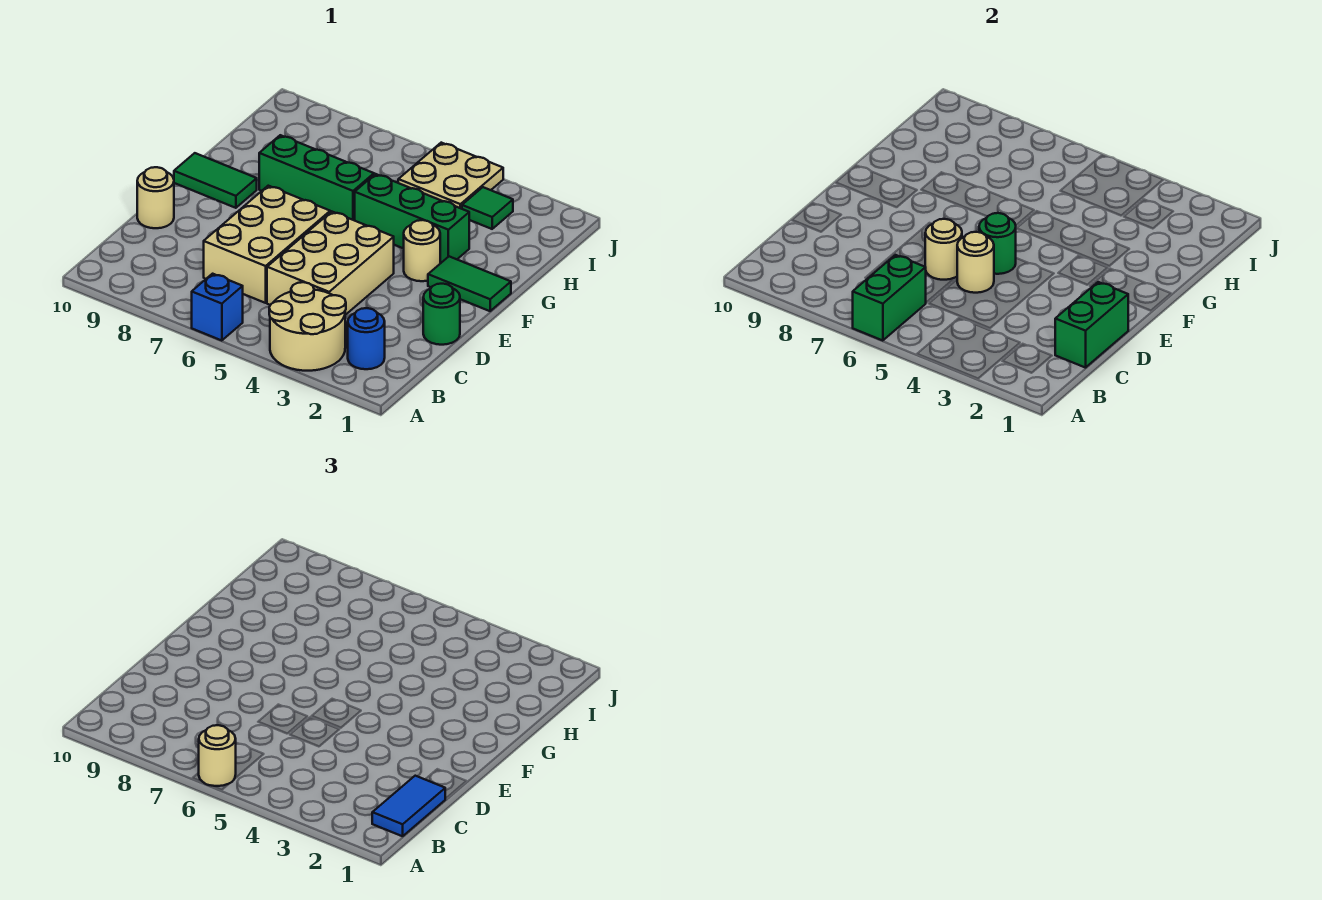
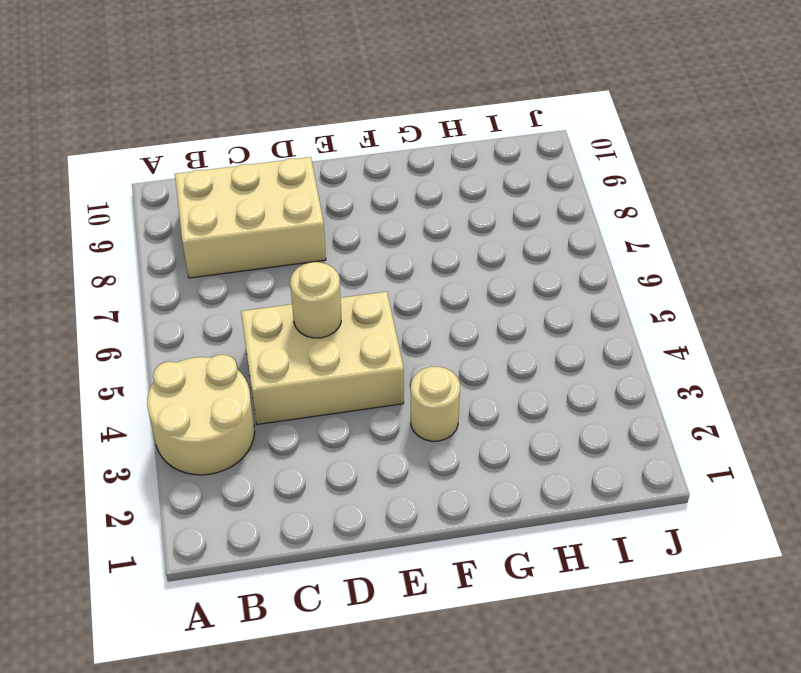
tan brick B8:D9 level 1 -> tan brick C6:E7 level 1
none -> blue brick A6 level 1
none -> blue round brick B2 level 1
none -> green round brick D1 level 1

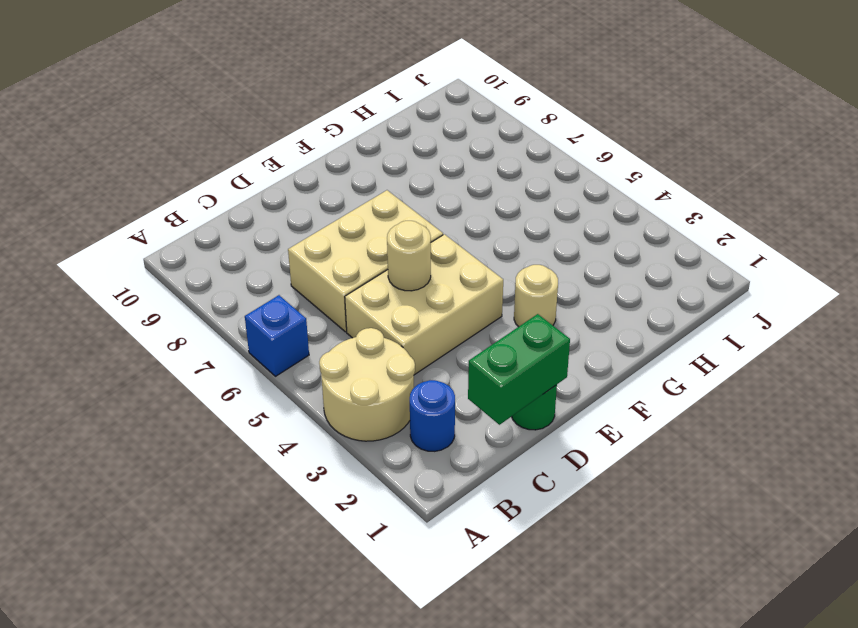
none -> tan round brick D10 level 1
none -> green tile F1:F2 level 1
none -> green tile F9:F10 level 1

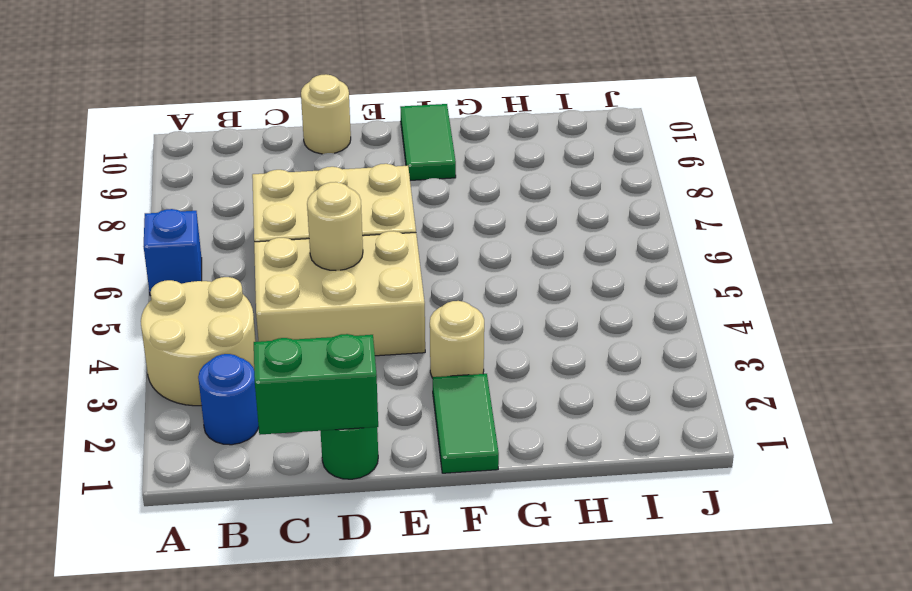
none -> green brick G3:G5 level 1
none -> green brick G6:G8 level 1
none -> green tile I3 level 1

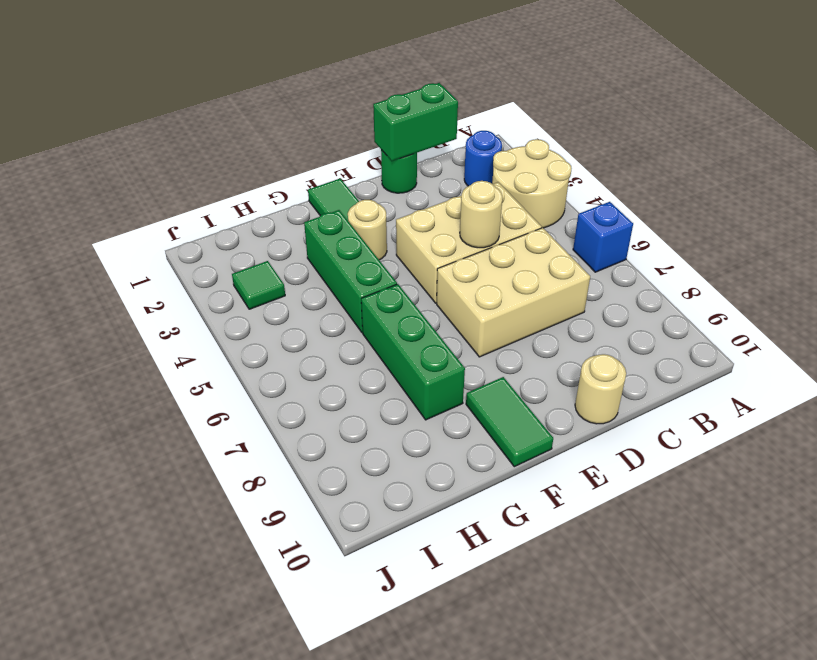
none -> tan plate I4:J5 level 1
none -> green brick A6:B6 level 2
none -> tan round brick D6 level 2

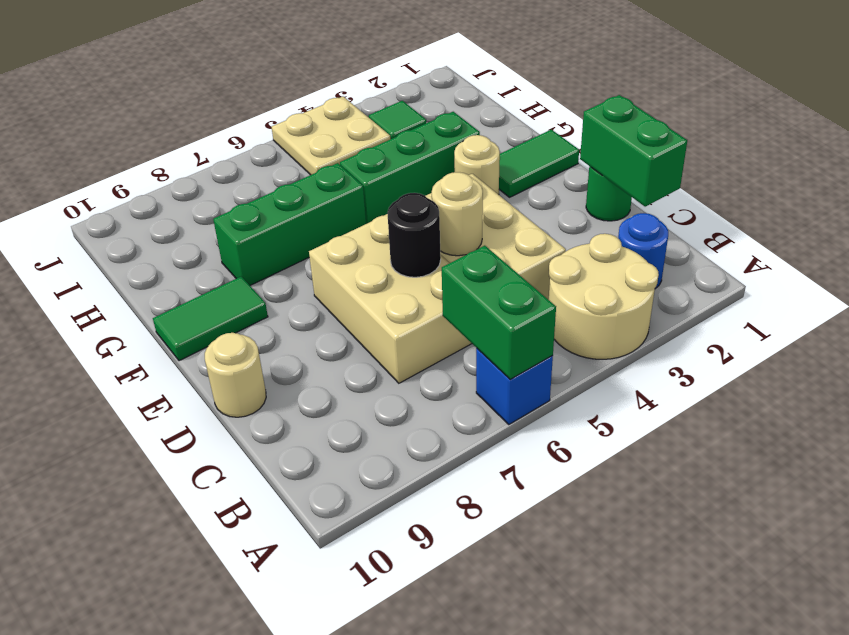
black round brick D6 level 2 -> tan round brick D6 level 2
none -> green round brick E5 level 2
none -> tan round brick A6 level 3
none -> blue tile B1:C1 level 3

